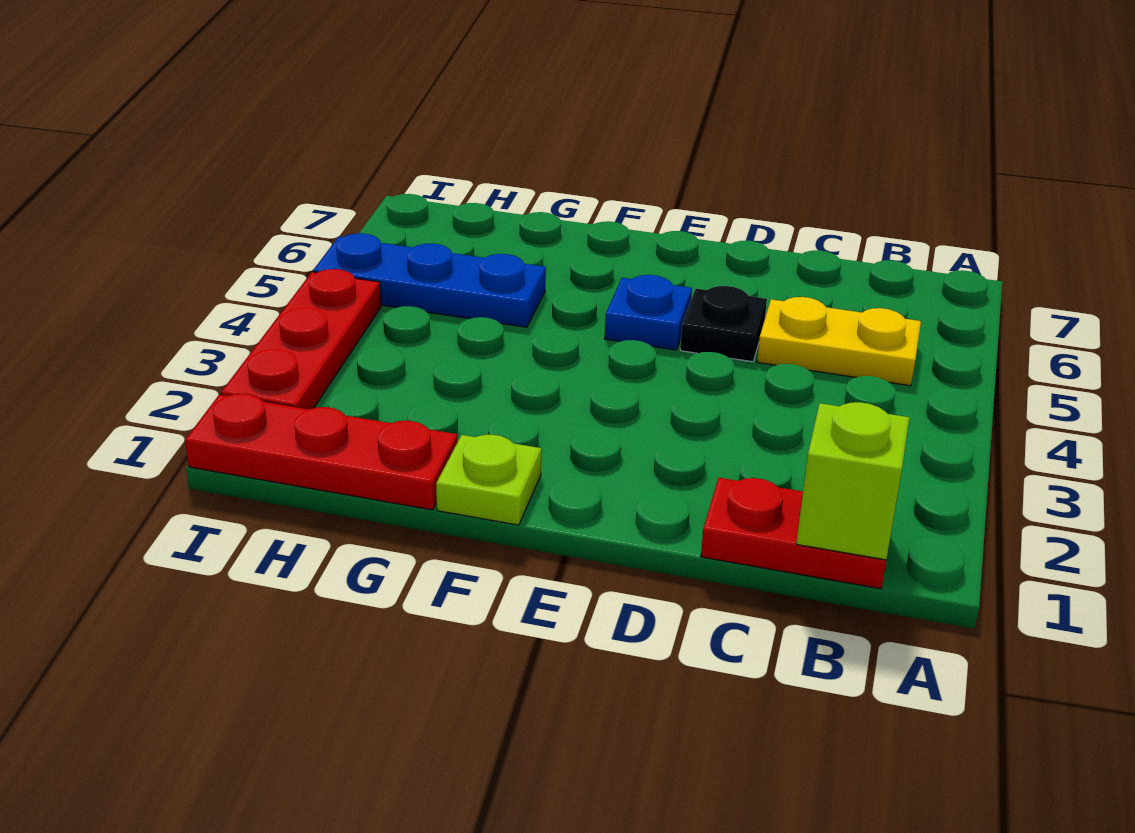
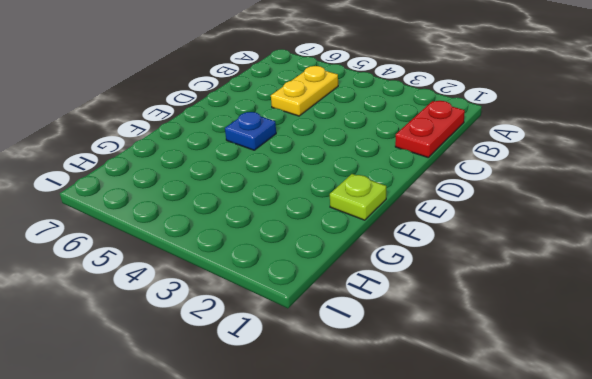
none -> black plate D5 level 1
none -> red plate G1:I1 level 1

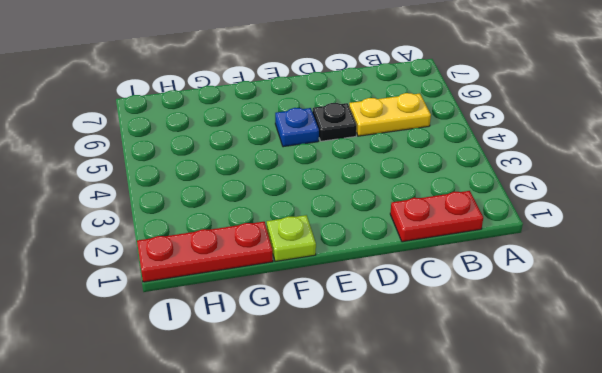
none -> blue plate G5:I5 level 1
none -> red plate I2:I4 level 1

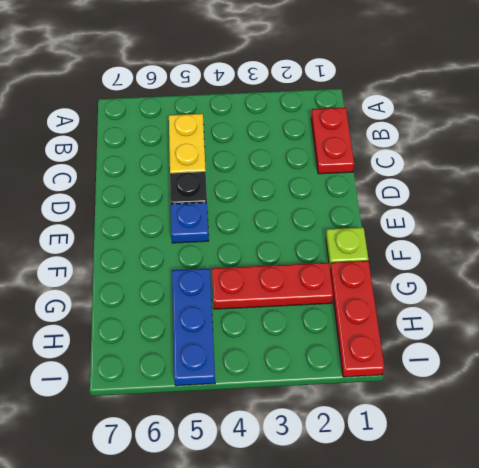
red plate G2:G4 level 1 -> red plate I2:I4 level 1
none -> lime brick B1 level 2

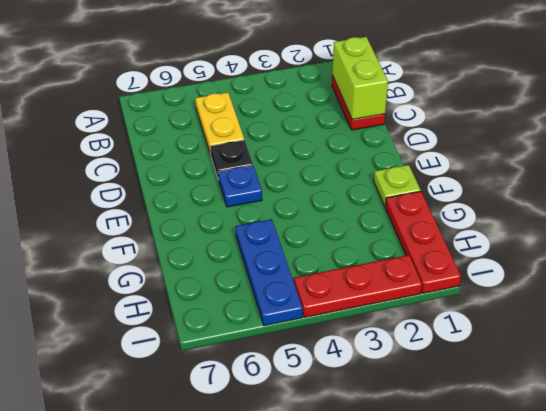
lime brick B1:C1 level 2 -> lime brick B1 level 2

